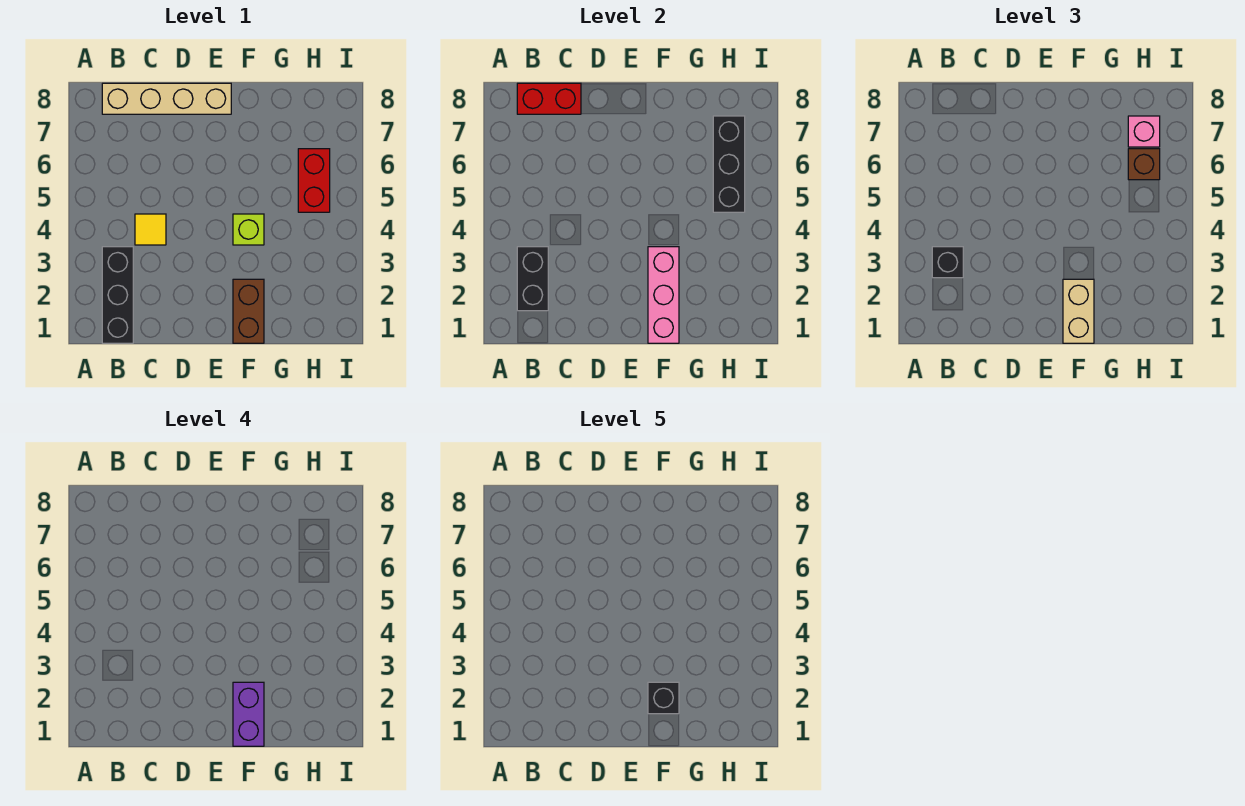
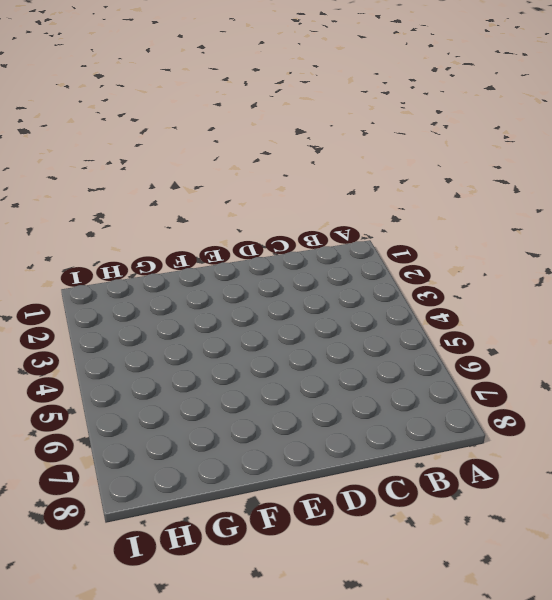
none -> black brick B1:B3 level 1
none -> tan brick B8:E8 level 1
none -> yellow tile C4 level 1

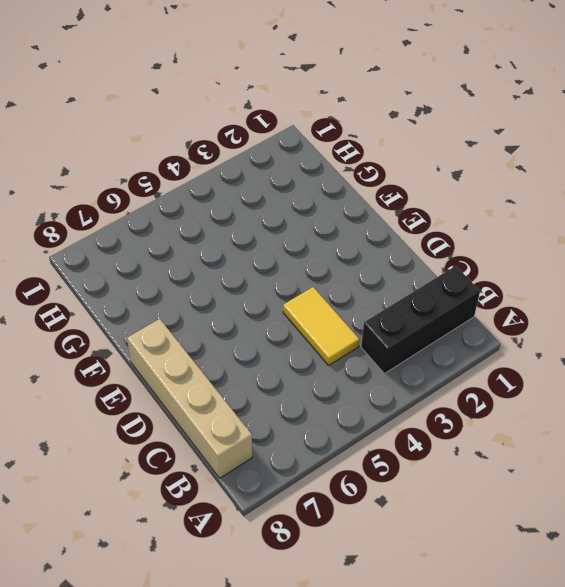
yellow tile C4:D4 level 1 -> yellow tile C4 level 1
none -> brown brick F1:F2 level 1
none -> lime brick F4 level 1
none -> red brick H5:H6 level 1

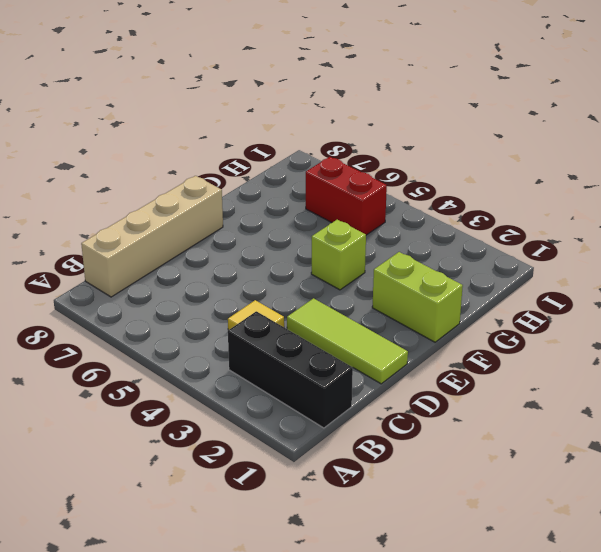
lime tile D1:D3 level 1 -> none
lime brick F1:F2 level 1 -> brown brick F1:F2 level 1
none -> black brick B2:B3 level 2
none -> red brick B8:C8 level 2
none -> pink brick F1:F3 level 2

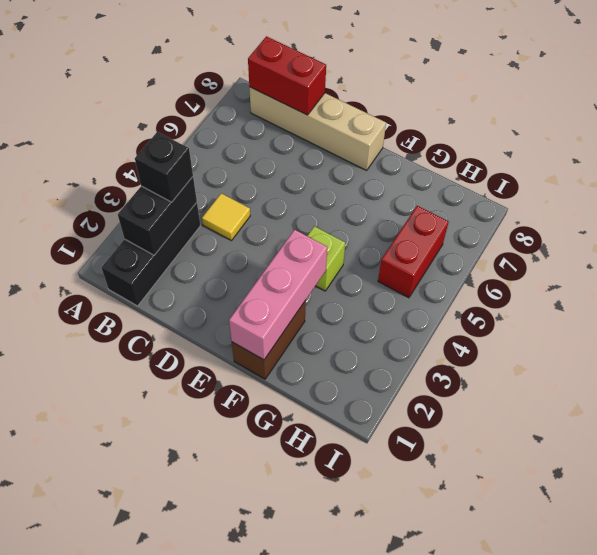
none -> black brick H5:H7 level 2
none -> tan brick F1:F2 level 3
none -> brown brick H6 level 3

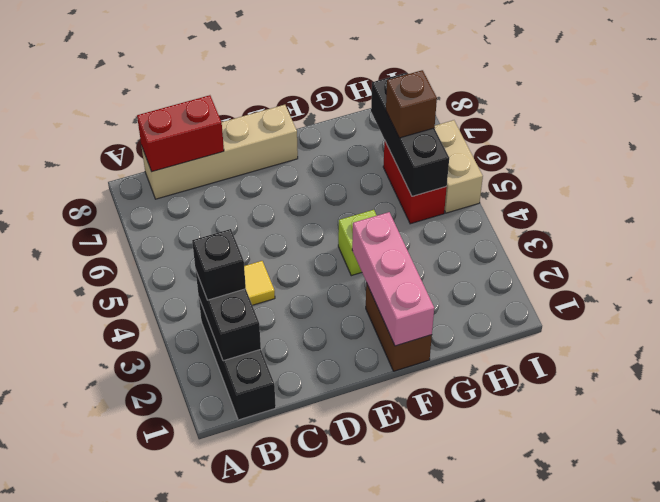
tan brick I5:I6 level 1 -> tan brick F1:F2 level 3
none -> pink brick H7 level 3
none -> purple brick F1:F2 level 4
none -> black brick F2 level 5

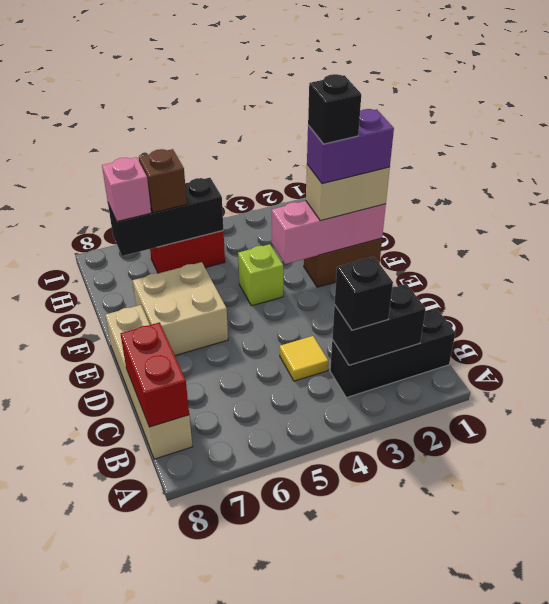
tan brick E6:F7 level 1 -> none

